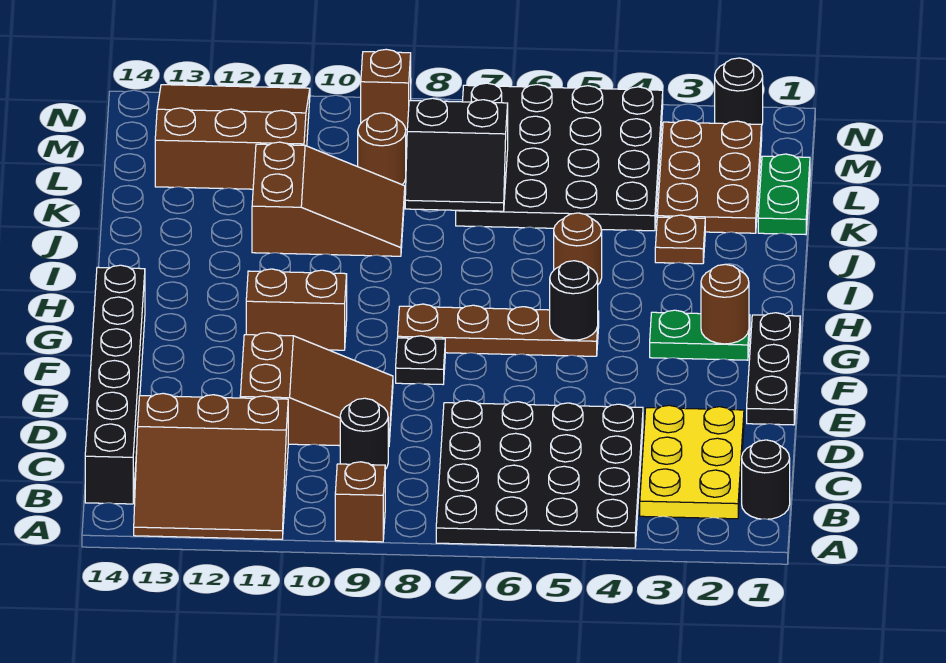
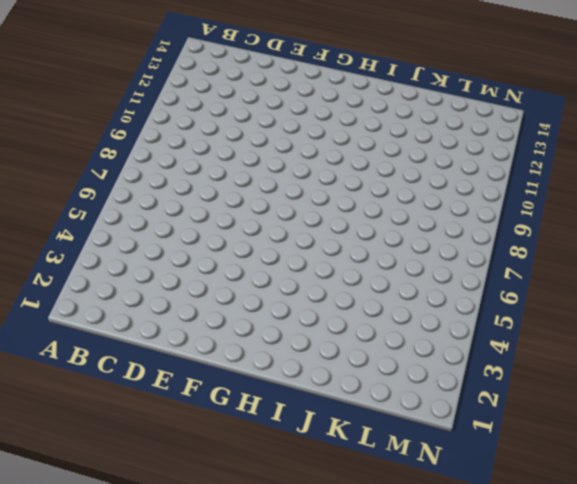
none -> black plate A4:D7 level 1
none -> brown brick A9 level 1
none -> brown slope A11:C13 level 1 top C

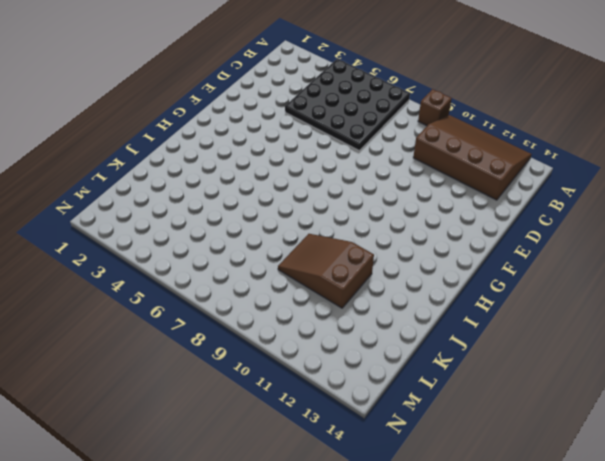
brown slope A10:C13 level 1 top C -> brown slope A11:C13 level 1 top C
none -> black round brick B1 level 1
none -> yellow plate B2:D3 level 1
none -> black brick B14:G14 level 1

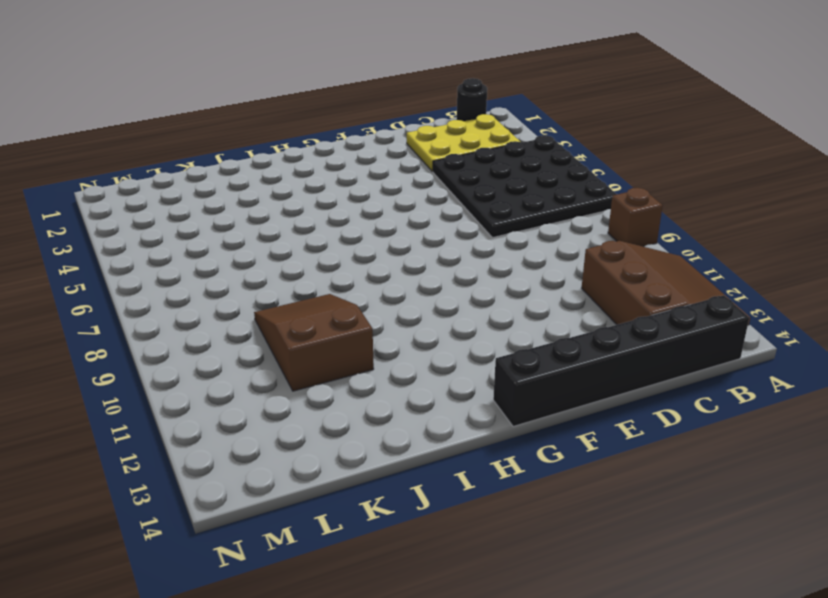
none -> black round brick C9 level 1
none -> brown slope D9:E11 level 1 top 11
none -> black plate E1:G1 level 1

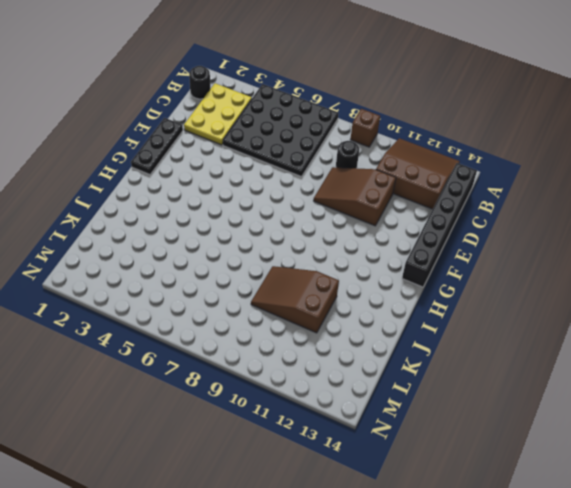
none -> black plate F8 level 1
none -> green plate G2:G3 level 1
none -> brown plate G5:G8 level 1

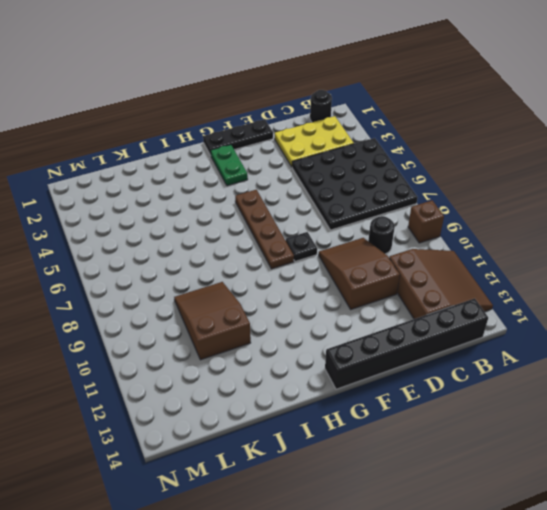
none -> brown brick G10:G11 level 1
none -> brown round brick I5 level 1
none -> brown plate J3 level 1

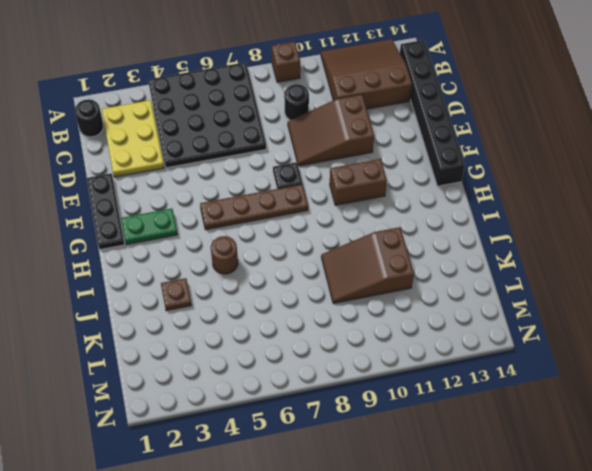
none -> green plate K1:L1 level 1
none -> brown plate K2:M3 level 1
none -> black plate K4:N7 level 1

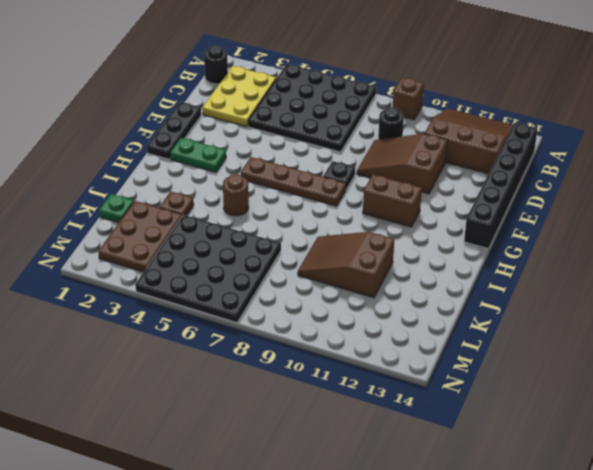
green plate K1 level 1 -> green plate K1:L1 level 1
none -> brown round brick L9 level 1
none -> brown slope L11:N13 level 1 top L
none -> black round brick N2 level 1

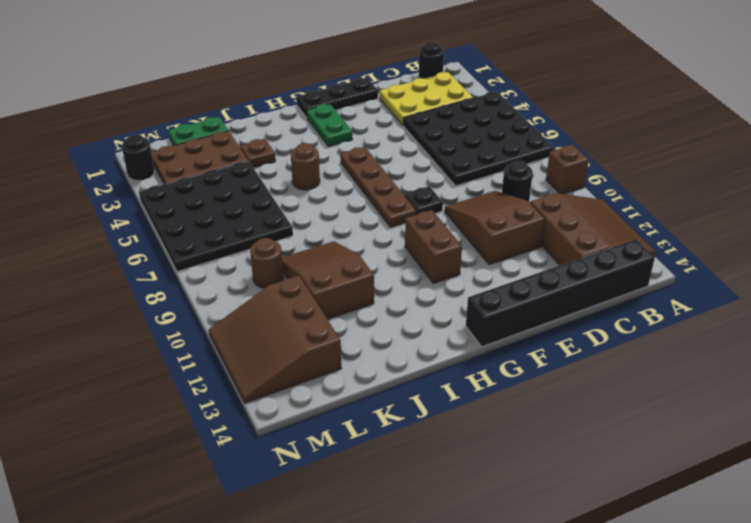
none -> brown brick N9 level 1
none -> brown round brick G2 level 2
none -> black round brick G5 level 2

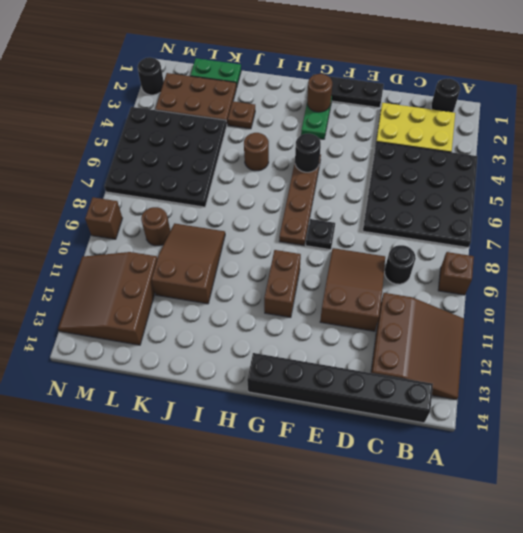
none -> black slope K7:L8 level 2 top L

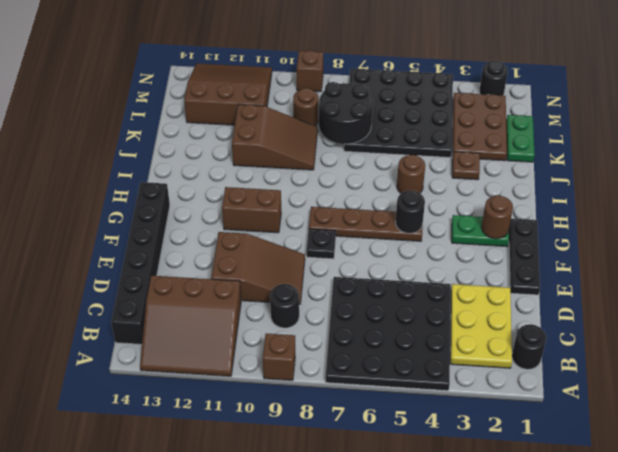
black round brick K7:L8 level 2 -> black slope K7:L8 level 2 top L

